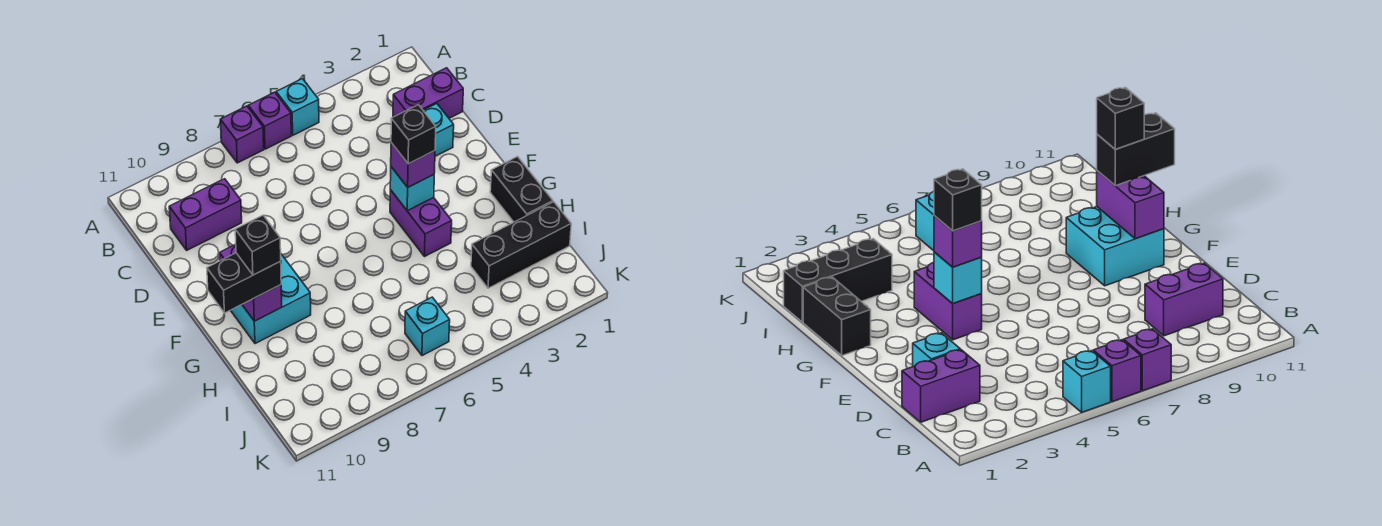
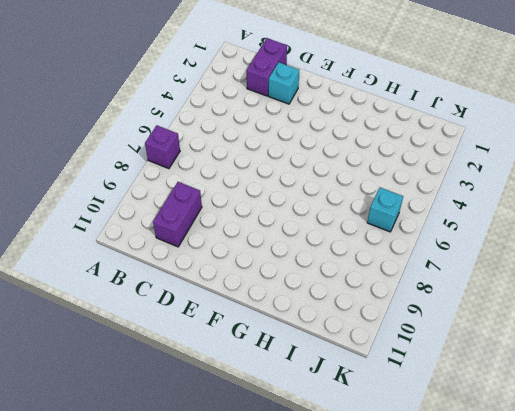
none -> cyan brick A5 level 1
none -> purple brick A6 level 1
none -> purple brick F4:G4 level 1

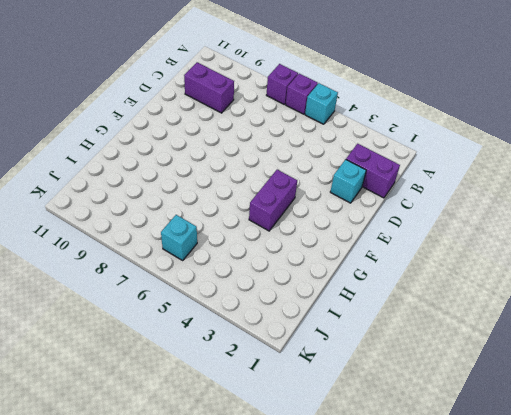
none -> cyan brick F9:G10 level 1
none -> black brick G1:H1 level 1
none -> black brick I1:I3 level 1

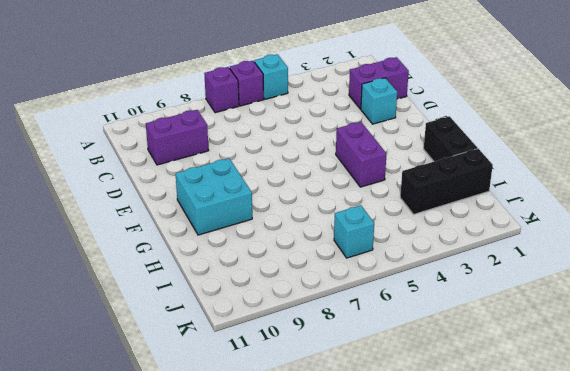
none -> cyan brick F4 level 2
none -> purple brick F10:G10 level 2
none -> purple brick F4 level 3

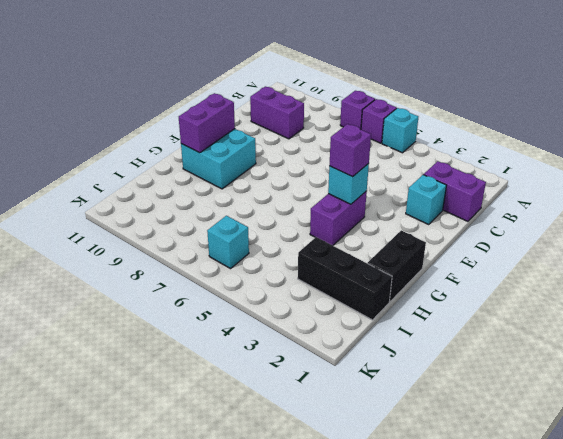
none -> black brick G10:G11 level 3
none -> black brick F4 level 4
none -> black brick G10 level 4

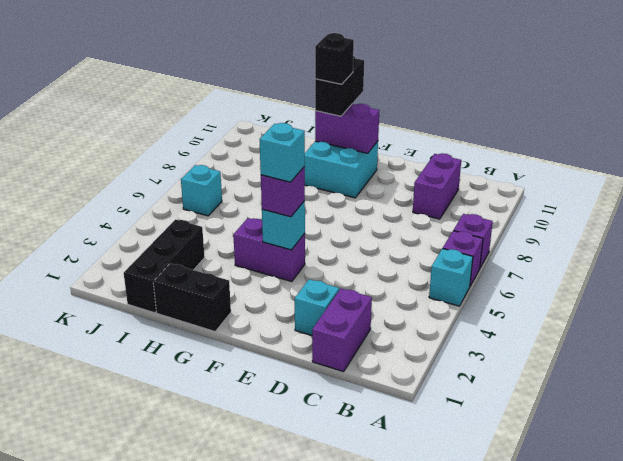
cyan brick F4 level 4 -> black brick F4 level 4

